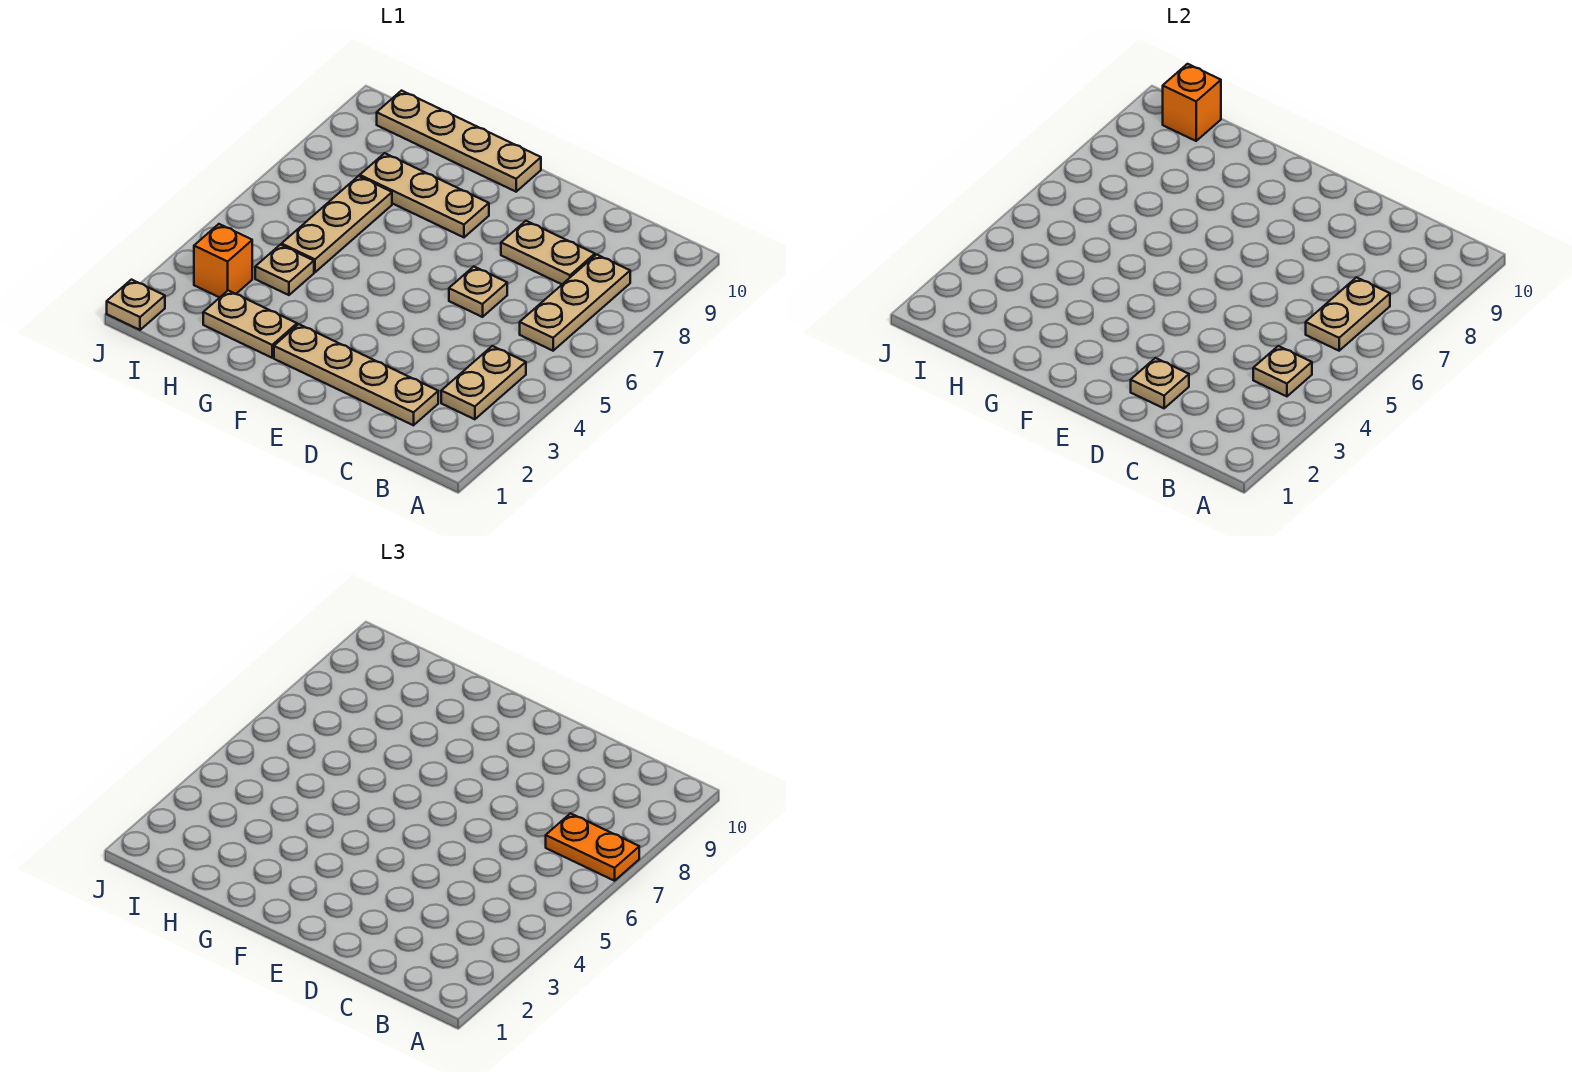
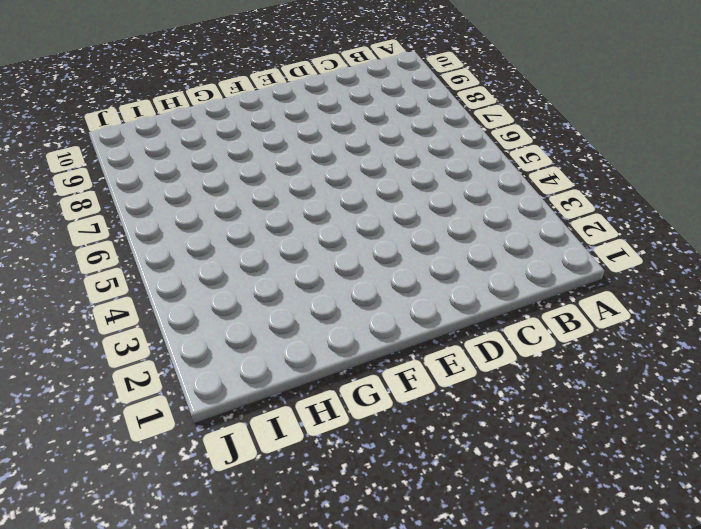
none -> tan plate B3:B4 level 1
none -> tan plate B6:B8 level 1
none -> tan plate C2:F2 level 1

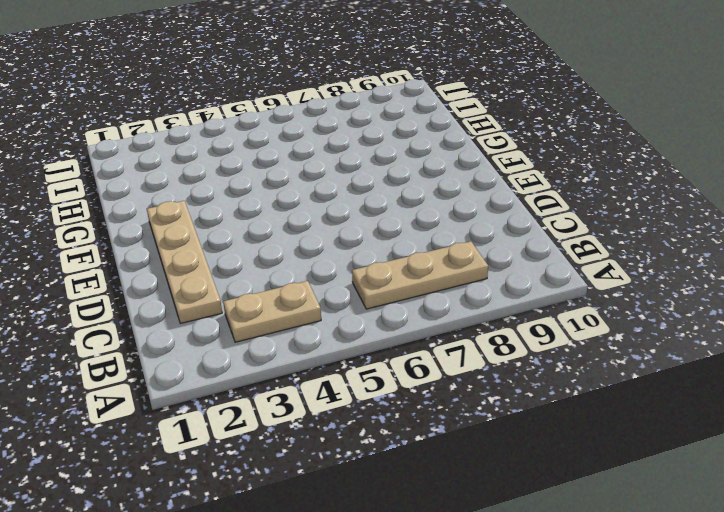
none -> tan plate C8:D8 level 1
none -> tan plate D6 level 1
none -> tan plate F8:H8 level 1

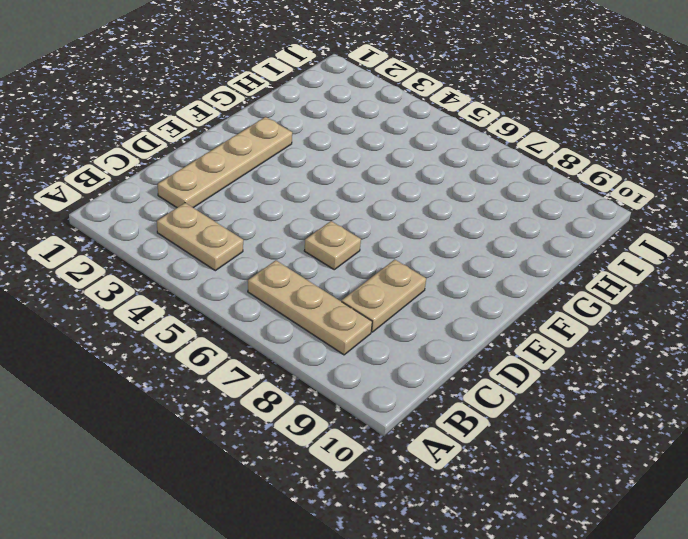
none -> tan plate F8:H8 level 1
none -> tan plate F10:I10 level 1
none -> tan plate G2:H2 level 1

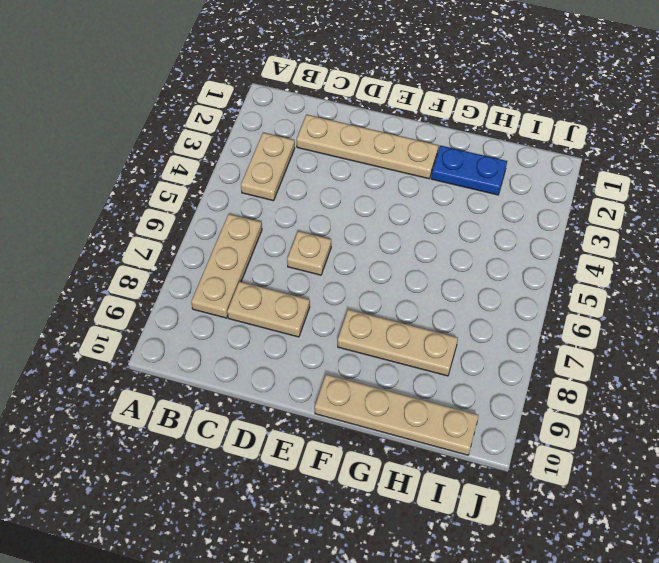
blue plate G2:H2 level 1 -> tan plate G2:H2 level 1
none -> tan plate H4 level 1
none -> tan plate H5:H7 level 1
none -> orange brick I3 level 1

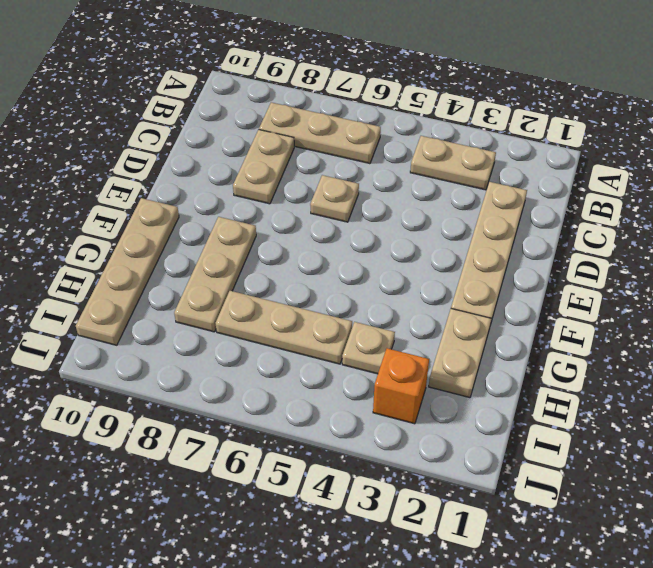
none -> tan plate J1 level 1
none -> tan plate B4 level 2
none -> tan plate B6:B7 level 2

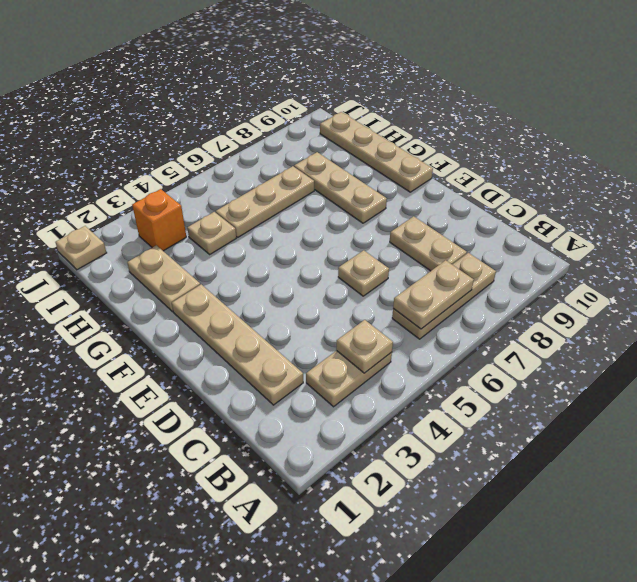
none -> tan plate D2 level 2
none -> orange brick I10 level 2
none -> orange plate A7:B7 level 3

